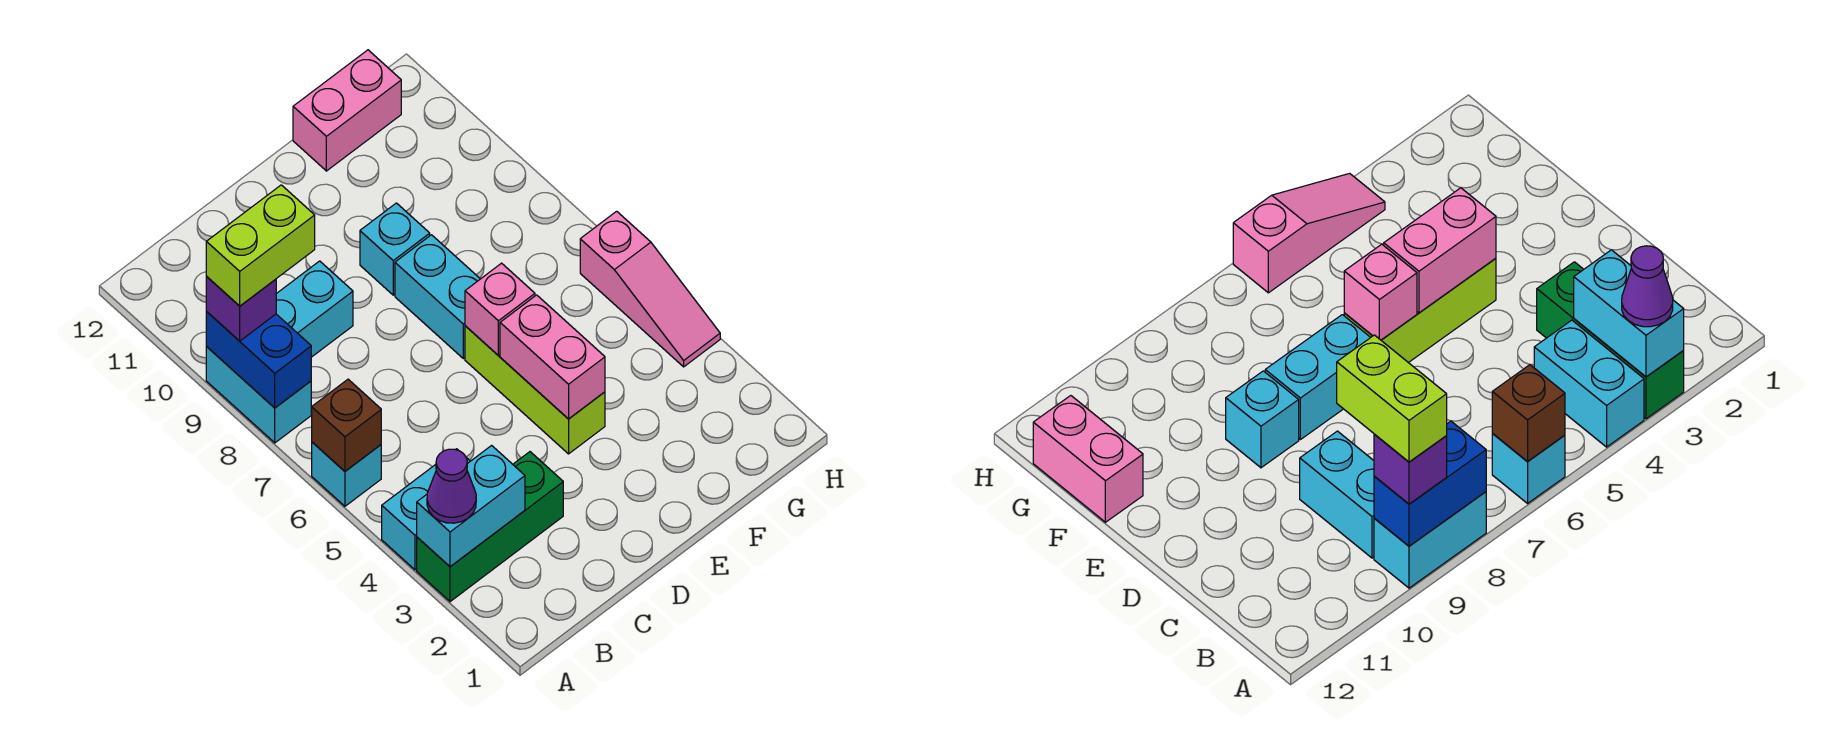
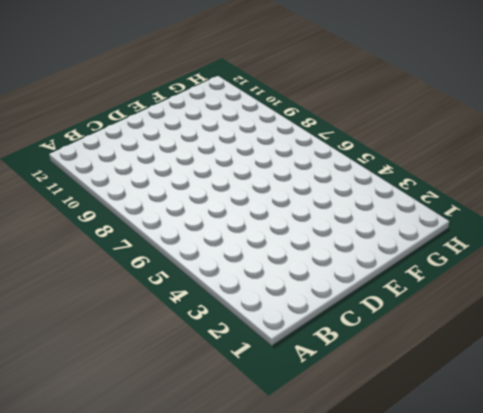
none -> green brick A3:C3 level 1
none -> cyan brick A4:B4 level 1
none -> cyan brick A6 level 1

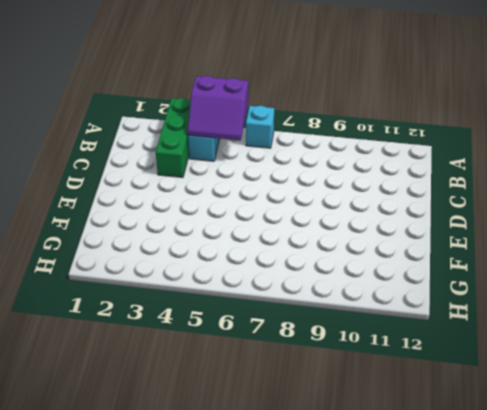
purple slope A4:B5 level 2 top A -> none
none -> cyan brick A8:A9 level 1
none -> cyan brick B9:C9 level 1
none -> lime brick E4:E6 level 1

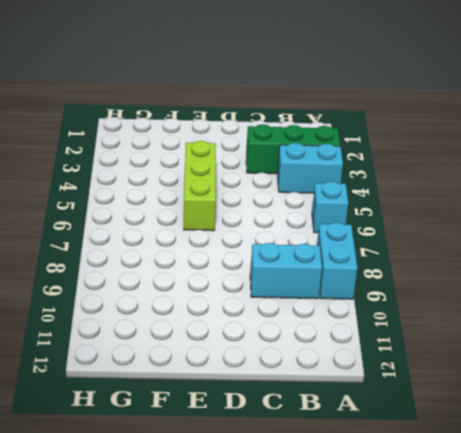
none -> cyan brick E7:E8 level 1
none -> cyan brick E9 level 1
none -> pink brick F12:G12 level 1

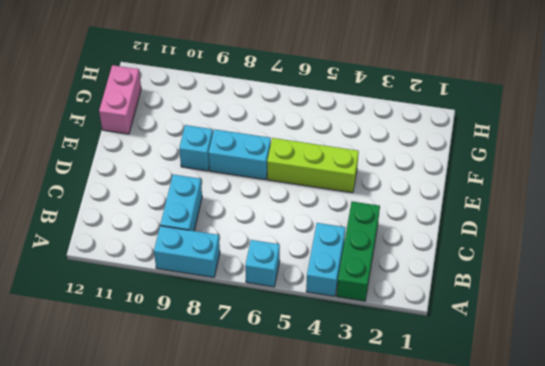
none -> pink slope H4:H6 level 1 top 6
none -> cyan brick A3:B3 level 2
none -> brown brick A6 level 2

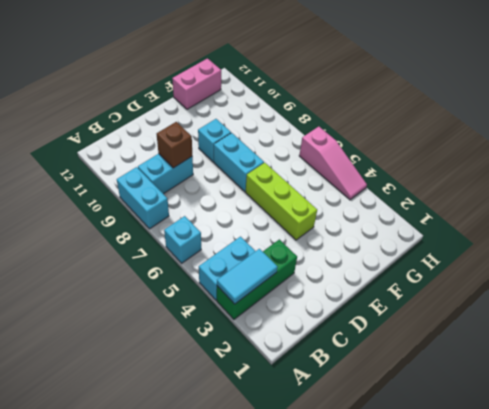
cyan tile A3:B3 level 2 -> cyan brick A3:B3 level 2
brown brick C9 level 2 -> brown brick A6 level 2
none -> blue brick A8:A9 level 2
none -> pink brick E4:E5 level 2
none -> pink brick E6 level 2

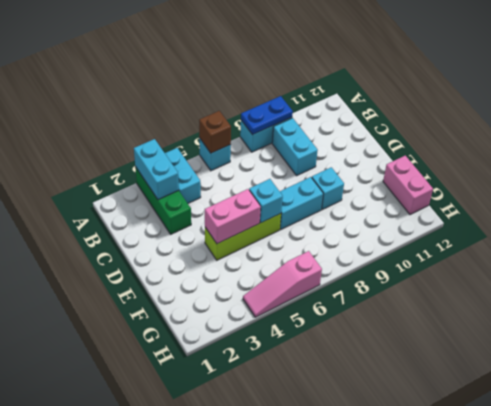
blue plate A8:A9 level 2 -> blue brick A8:A9 level 2
cyan brick E6 level 2 -> pink brick E6 level 2
none -> purple cone A3 level 3
none -> purple brick A9 level 3
none -> lime brick A9:B9 level 4

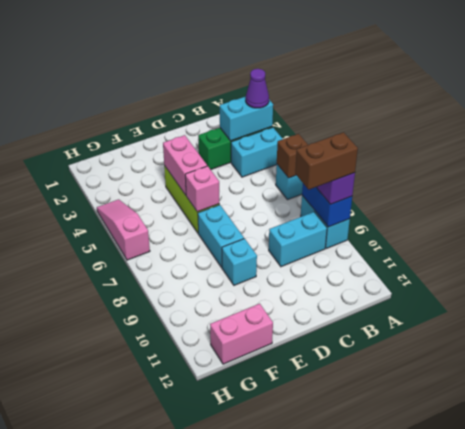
brown brick A9:B9 level 4 -> lime brick A9:B9 level 4

